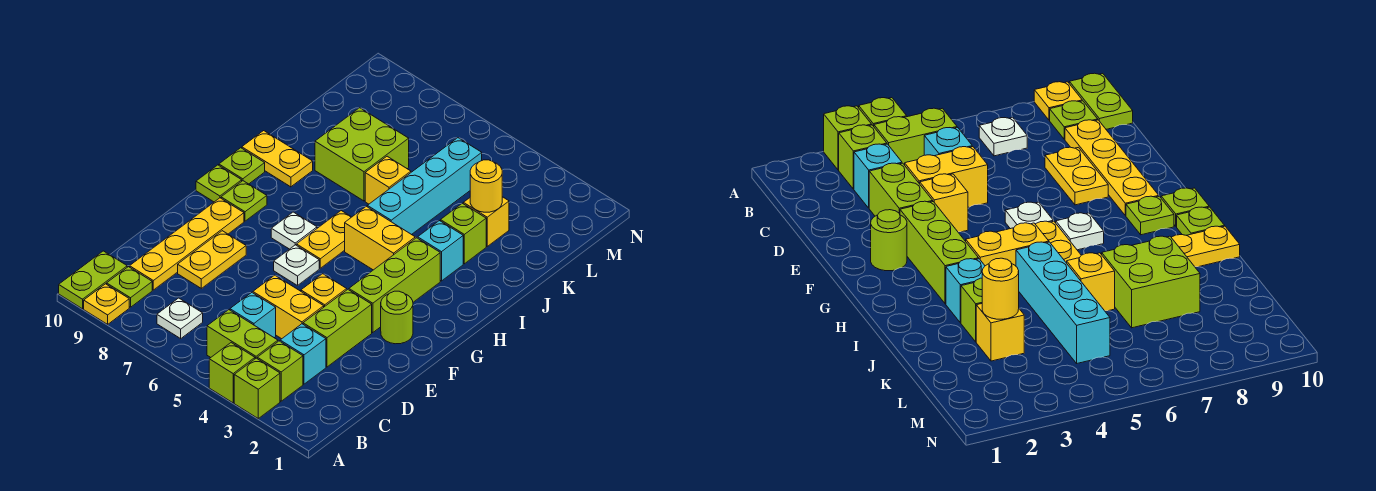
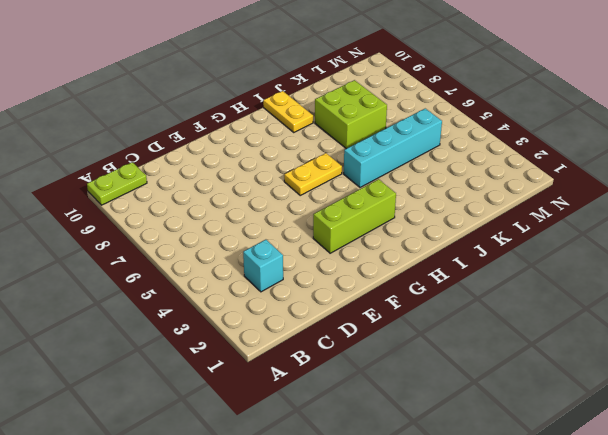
none -> lime brick A3 level 1
none -> lime brick A4 level 1
none -> yellow plate A9 level 1
none -> lime brick B3 level 1

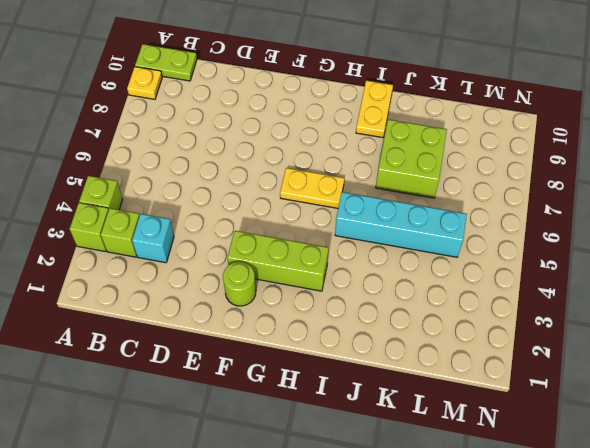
none -> lime brick B4:B5 level 1
none -> white plate B7 level 1
none -> lime plate B9 level 1
none -> cyan brick C5 level 1

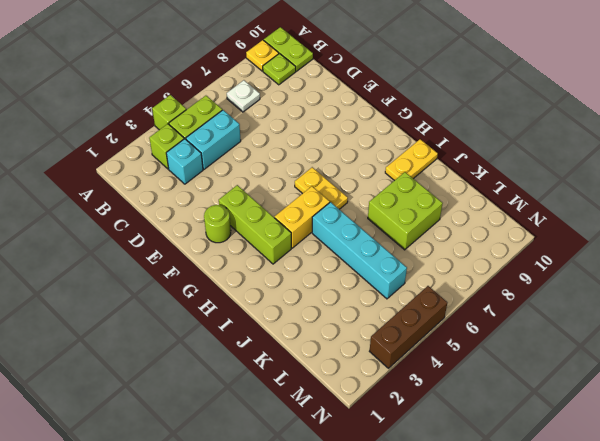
cyan brick C4:C5 level 1 -> cyan brick C5 level 1
brown brick N3:N5 level 1 -> none
none -> lime brick A3 level 1
none -> yellow plate C9:F9 level 1
none -> lime brick D3:E3 level 1
none -> yellow brick D4:D5 level 1

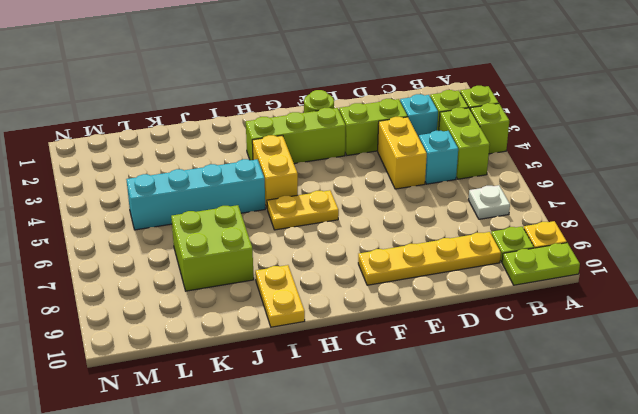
none -> yellow plate D8:E8 level 1
none -> yellow brick E4 level 1
none -> white plate F6 level 1
none -> white plate G7 level 1

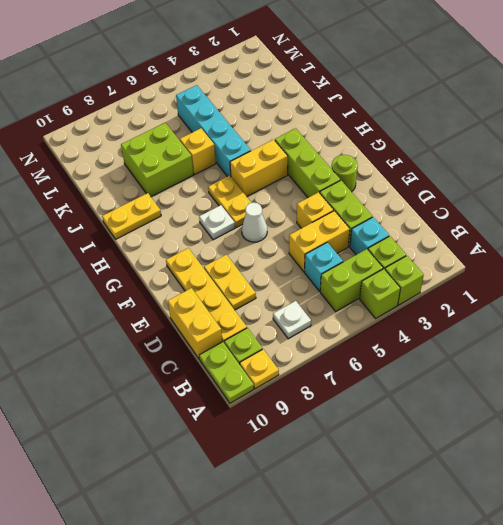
yellow brick C10:D10 level 1 -> none
white cone F6 level 1 -> white plate F6 level 1
none -> lime plate G9 level 1
none -> lime plate G10 level 1
none -> lime plate H10 level 1
none -> cyan brick I3 level 1

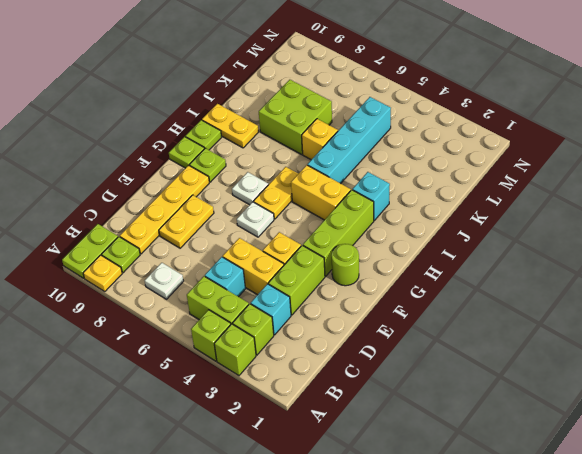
none -> lime brick J3 level 1
none -> yellow brick K3 level 1
none -> yellow round brick K3 level 2

